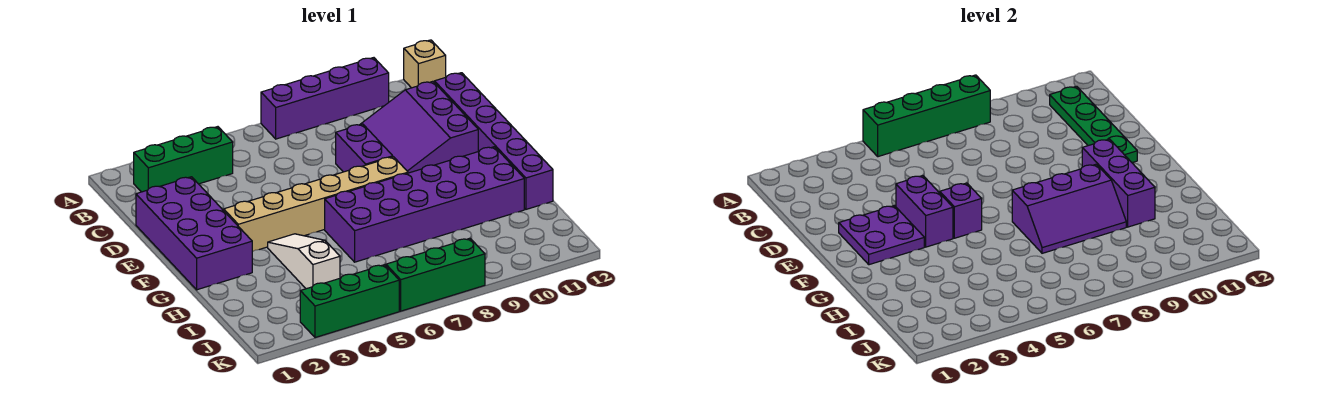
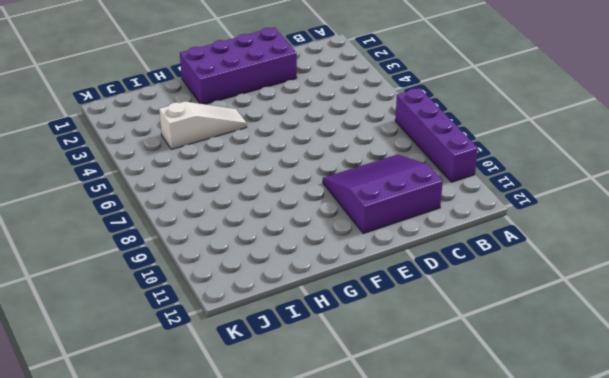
none -> tan brick A12 level 1
none -> green brick B2:B4 level 1
none -> purple brick C12:H12 level 1

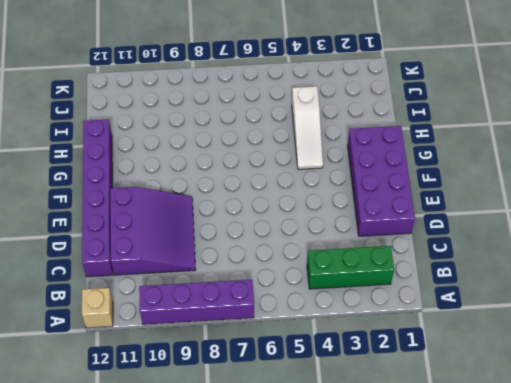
none -> purple brick D8:E8 level 1
none -> tan brick F3:F8 level 1
none -> purple brick G6:H11 level 1

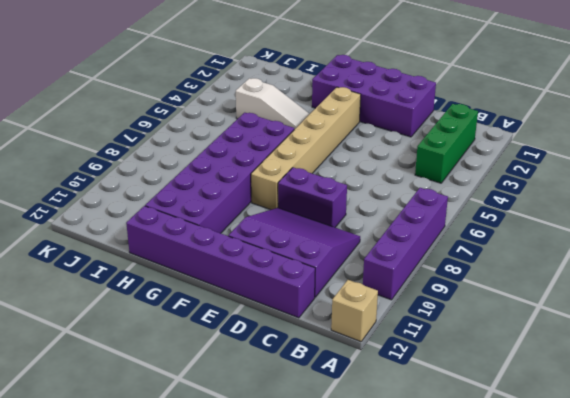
none -> green brick K3:K5 level 1
none -> green brick K6:K8 level 1
none -> green brick A5:A8 level 2

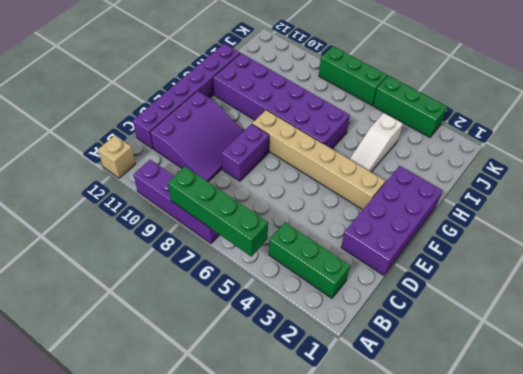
none -> green plate B11:E11 level 2
none -> purple plate E2:F3 level 2
none -> purple brick E4:F4 level 2

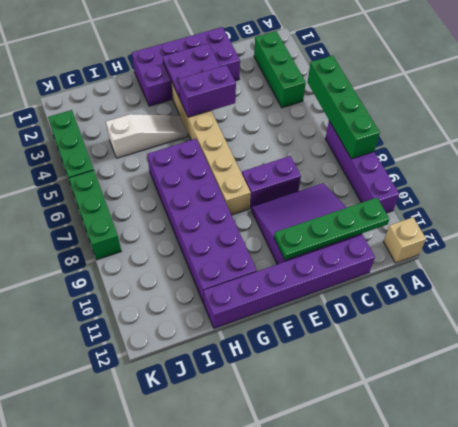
none -> purple brick F5 level 2
none -> purple brick F10:H10 level 2
none -> purple slope G7:H9 level 2 top G

